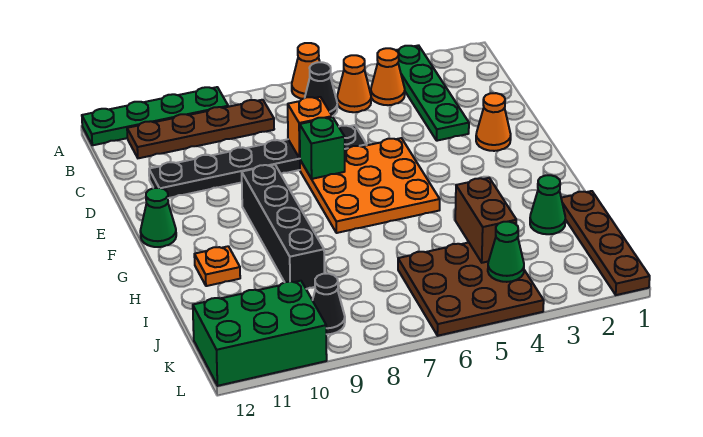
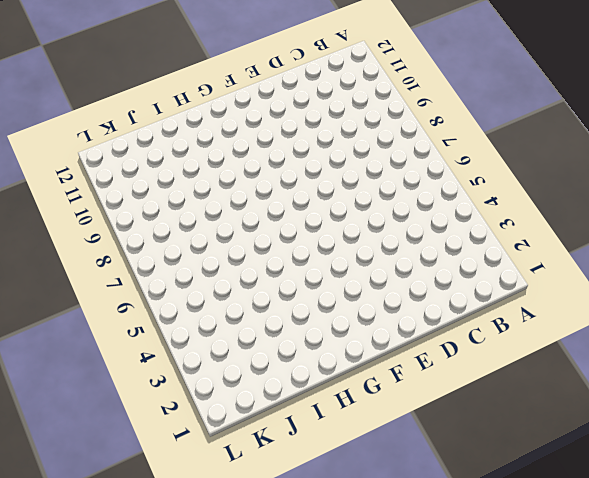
none -> green plate A3:D3 level 1
none -> orange cone A6 level 1
none -> green plate A9:A12 level 1

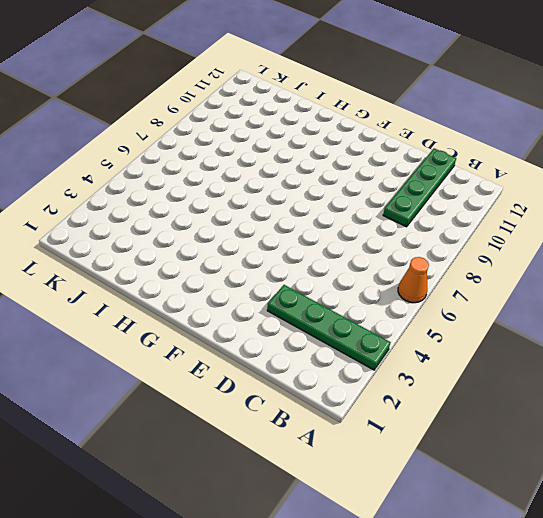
green plate C9:C12 level 1 -> green plate A9:A12 level 1
none -> orange cone B4 level 1
none -> orange cone B5 level 1
none -> black cone B6 level 1

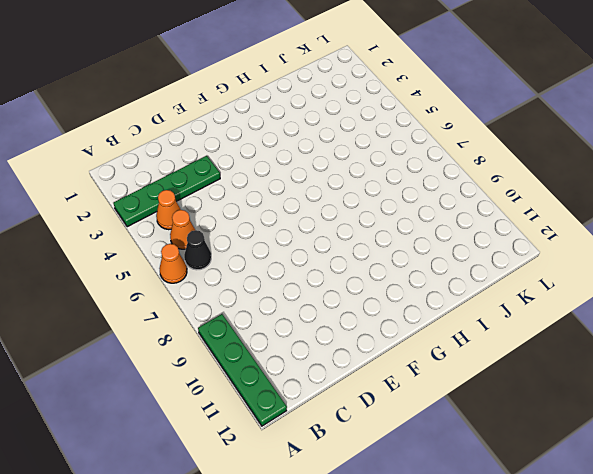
none -> brown plate B8:B11 level 1
none -> black plate D6:D11 level 1
none -> orange cone E2 level 1

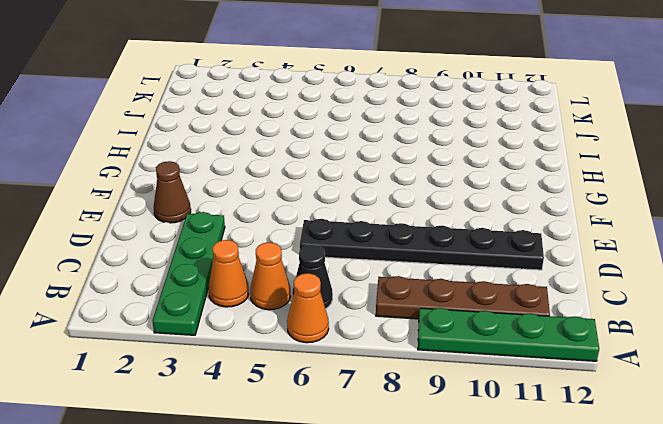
brown cone E2 level 1 -> orange cone E2 level 1
none -> orange plate E5:G7 level 1
none -> black brick F9:I9 level 1
none -> green cone F12 level 1

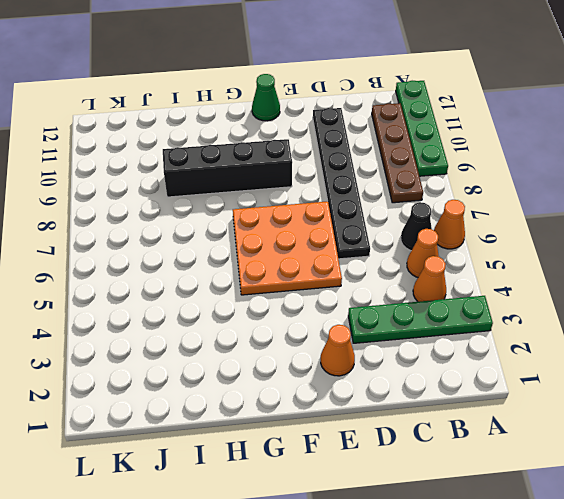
none -> orange plate H11 level 1
none -> brown plate I1:L1 level 1
none -> green cone I2 level 1

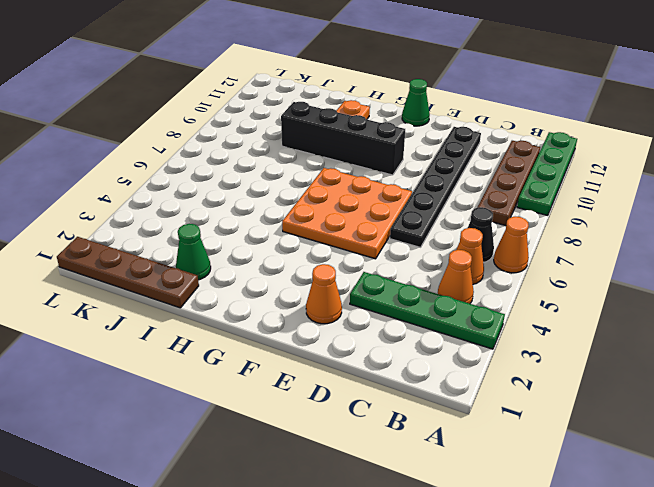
none -> brown plate J4:L6 level 1
none -> black cone K9 level 1
none -> green brick K10:L12 level 1

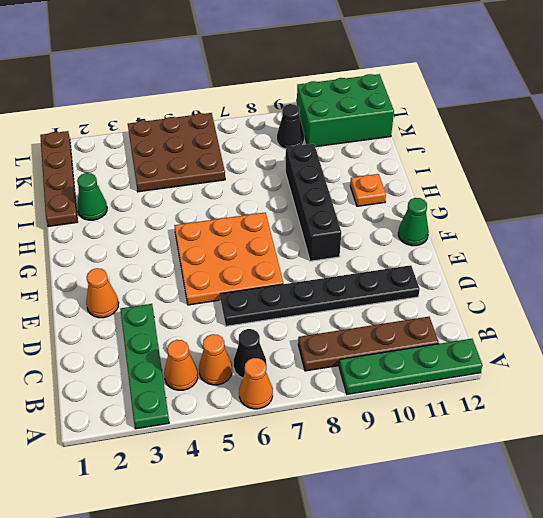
none -> orange brick D7 level 2
none -> green brick E7 level 2
none -> brown brick I4:J4 level 2

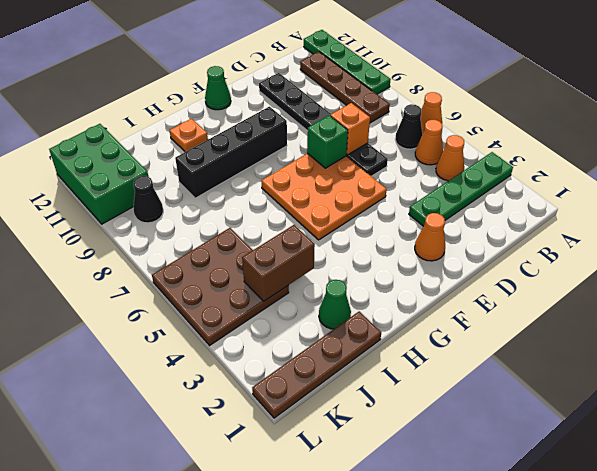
none -> green cone K4 level 2

